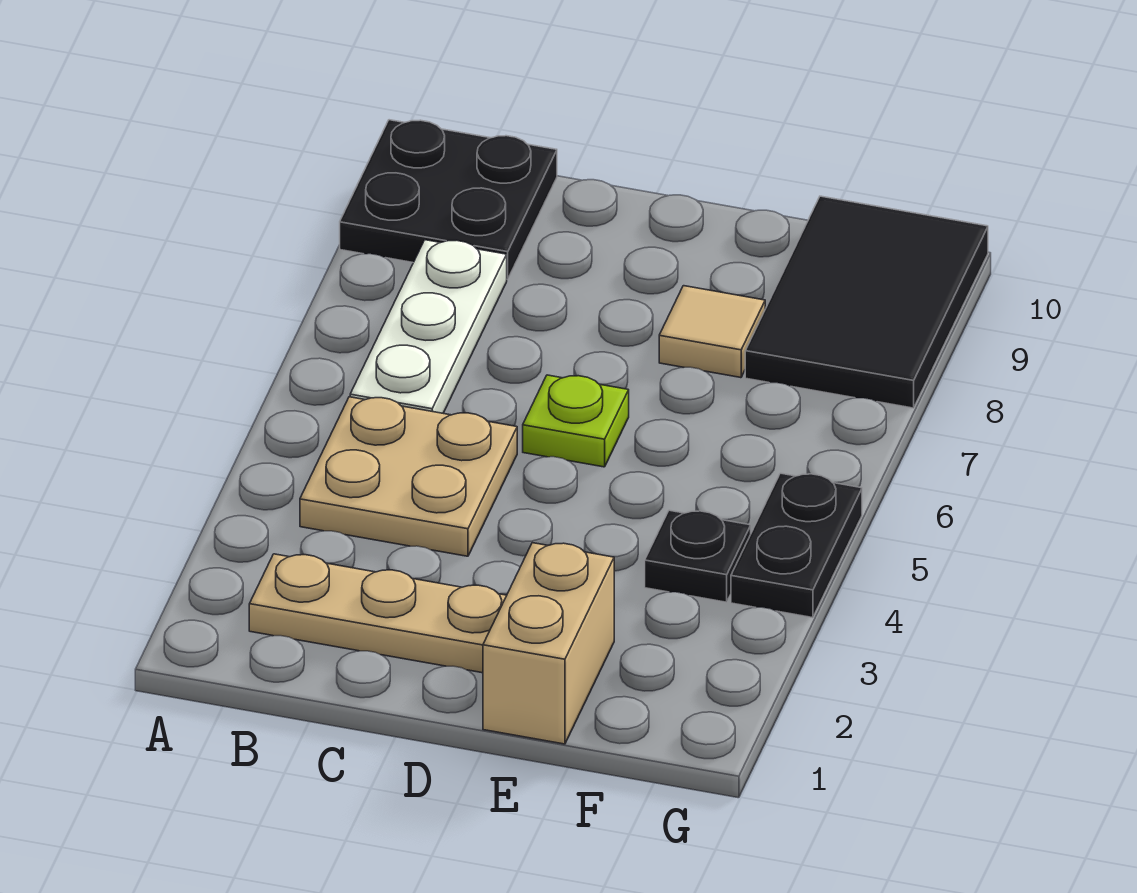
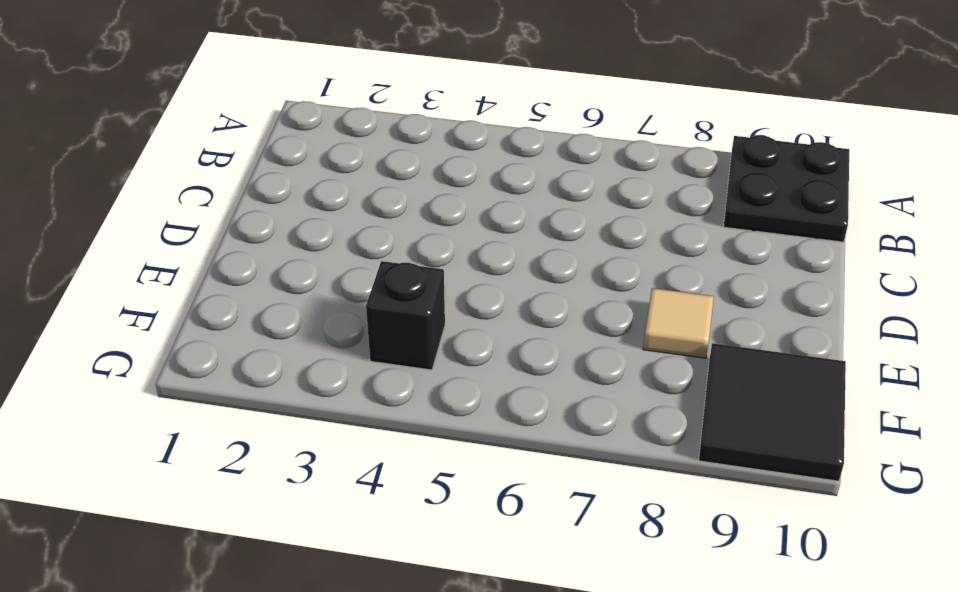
black brick F4 level 1 -> black plate F4 level 1
black tile F9:G10 level 1 -> black tile F8:G10 level 1
none -> tan plate B2:D2 level 1
none -> tan plate B4:C5 level 1

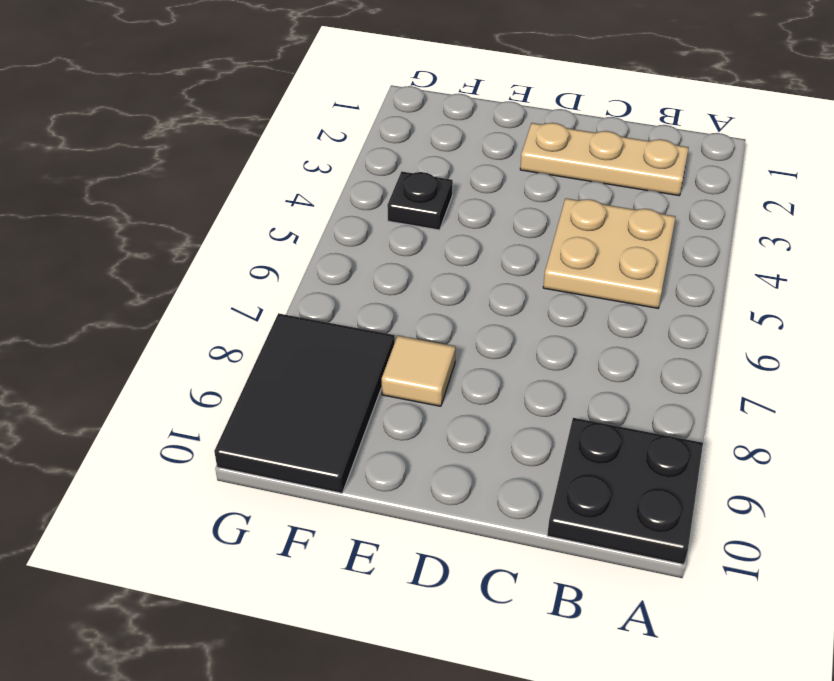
none -> white plate B6:B8 level 1
none -> lime plate D6 level 1

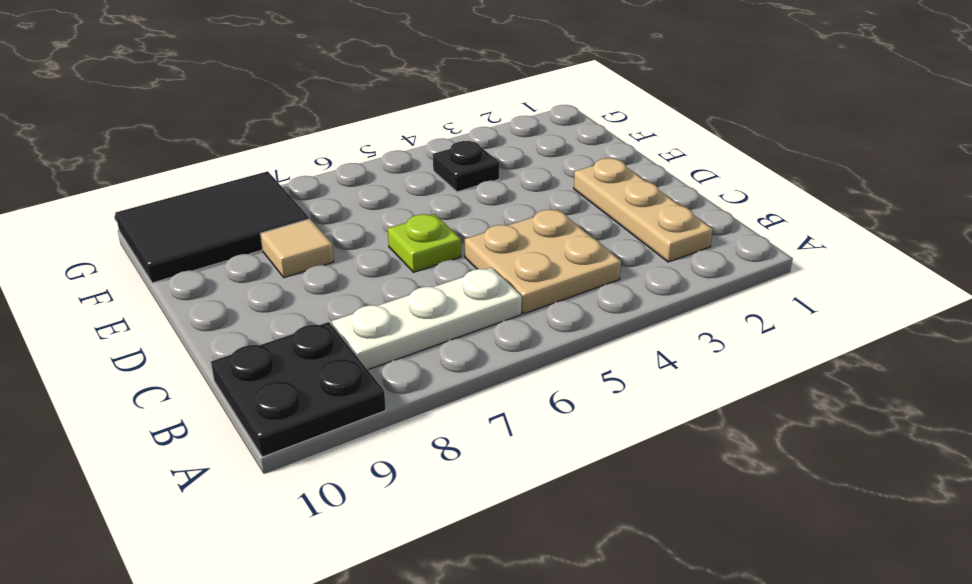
none -> tan brick E1:E2 level 1
none -> black plate G4:G5 level 1

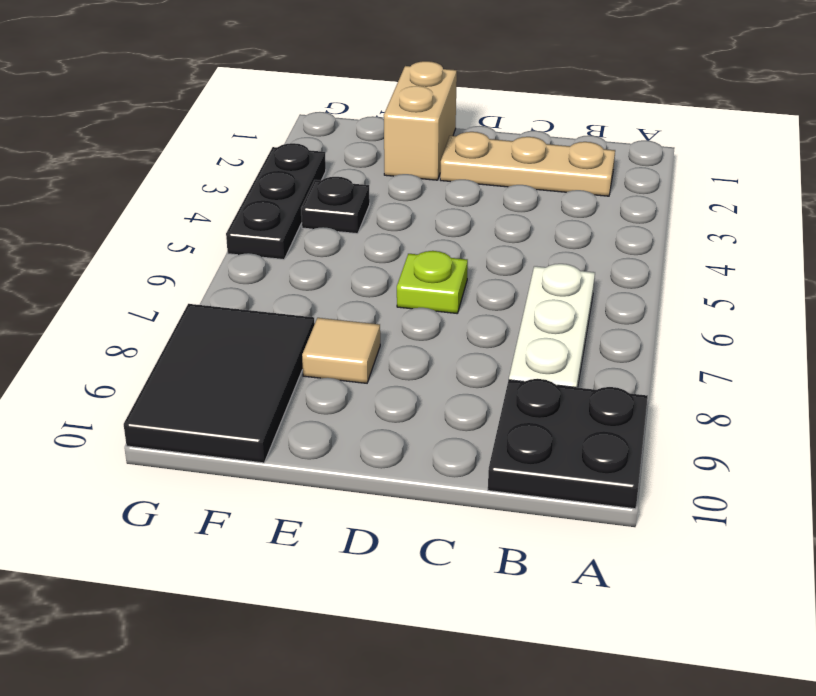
black plate G3:G5 level 1 -> black plate G4:G5 level 1
none -> tan plate B4:C5 level 1

